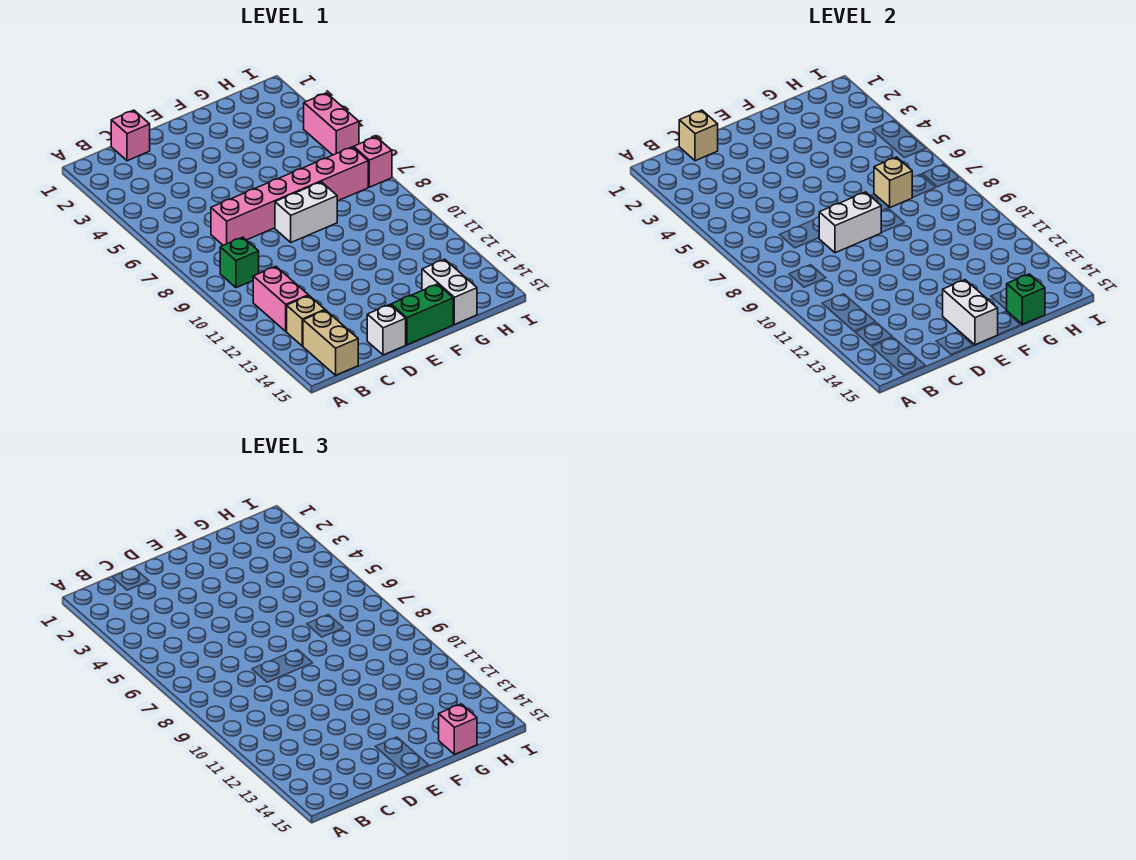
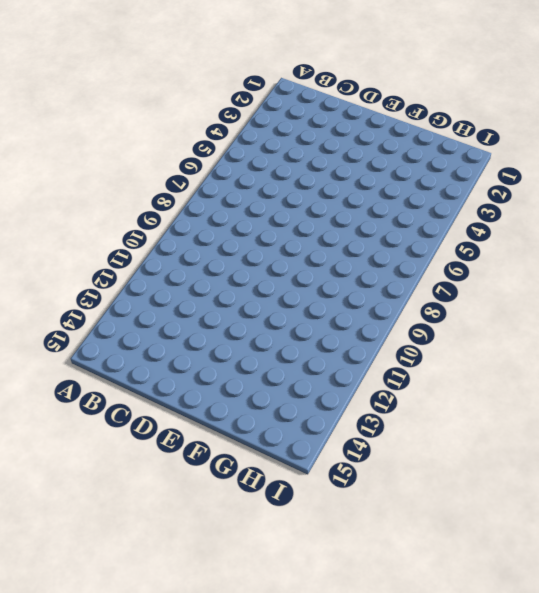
none -> green brick B9 level 1
none -> pink brick B11:B12 level 1
none -> tan brick B13 level 1

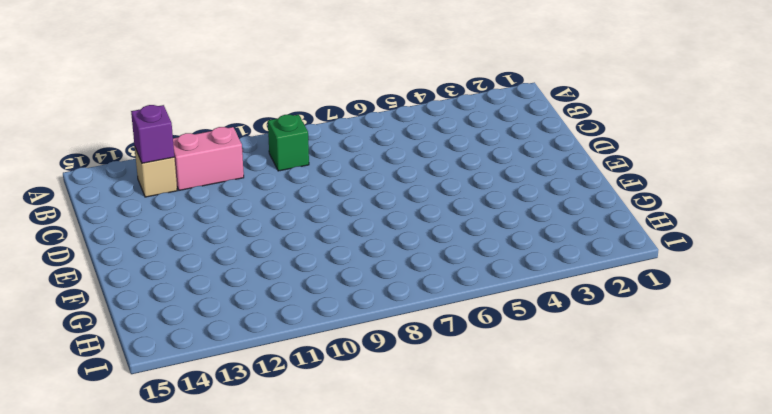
purple brick B13 level 2 -> none
none -> tan brick B14:B15 level 1
none -> pink brick C1 level 1
none -> pink brick C7:H7 level 1

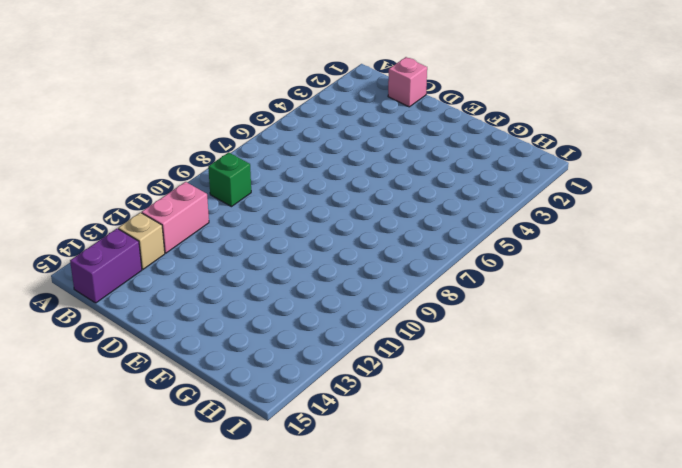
purple brick B14:B15 level 1 -> tan brick B14:B15 level 1
none -> pink brick C7:H7 level 1
none -> white brick D15 level 1
none -> white brick E8:F8 level 1

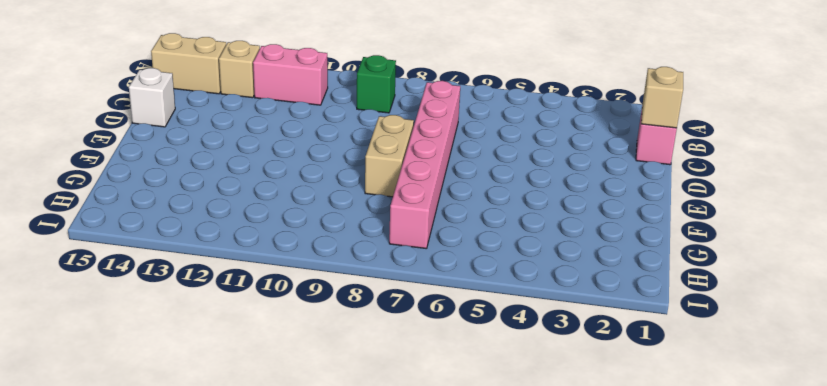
tan brick E8:F8 level 1 -> white brick E8:F8 level 1
none -> green brick E15:F15 level 1
none -> white brick G14:G15 level 1
none -> pink brick I4:I5 level 1

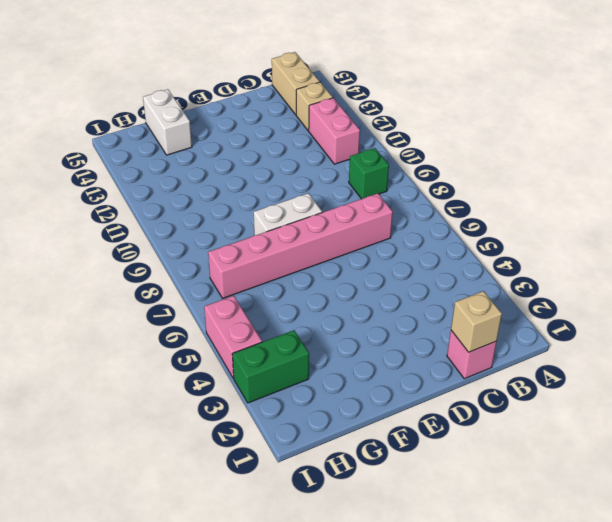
green brick H3:I3 level 1 -> green brick E15:F15 level 1
none -> white brick D15 level 1
none -> pink brick I7 level 1
none -> white brick D8:E8 level 2

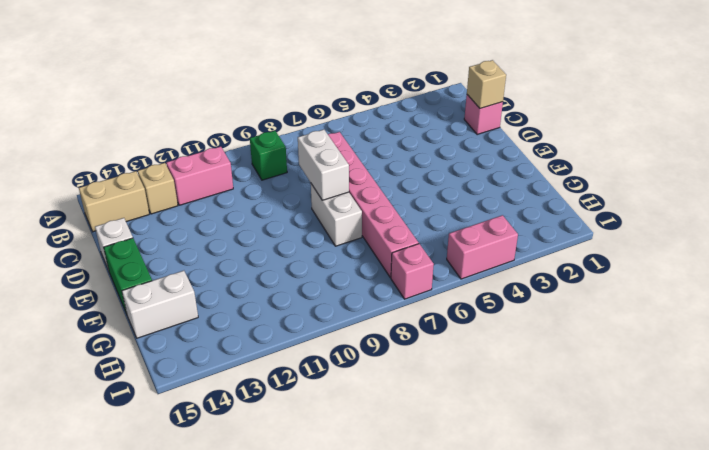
none -> white brick E14:E15 level 2
none -> tan brick G7 level 2
none -> green brick G15 level 2

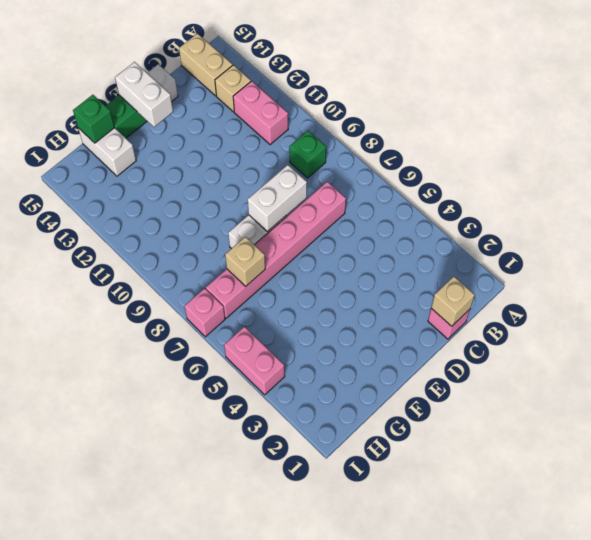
none -> pink brick G15 level 3

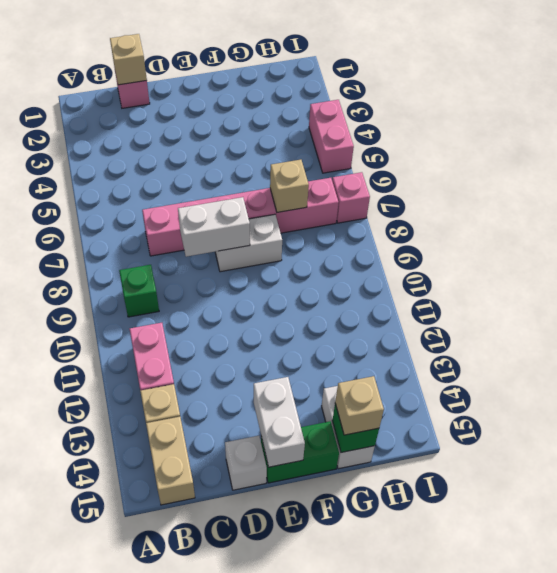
tan brick G15 level 3 -> pink brick G15 level 3

